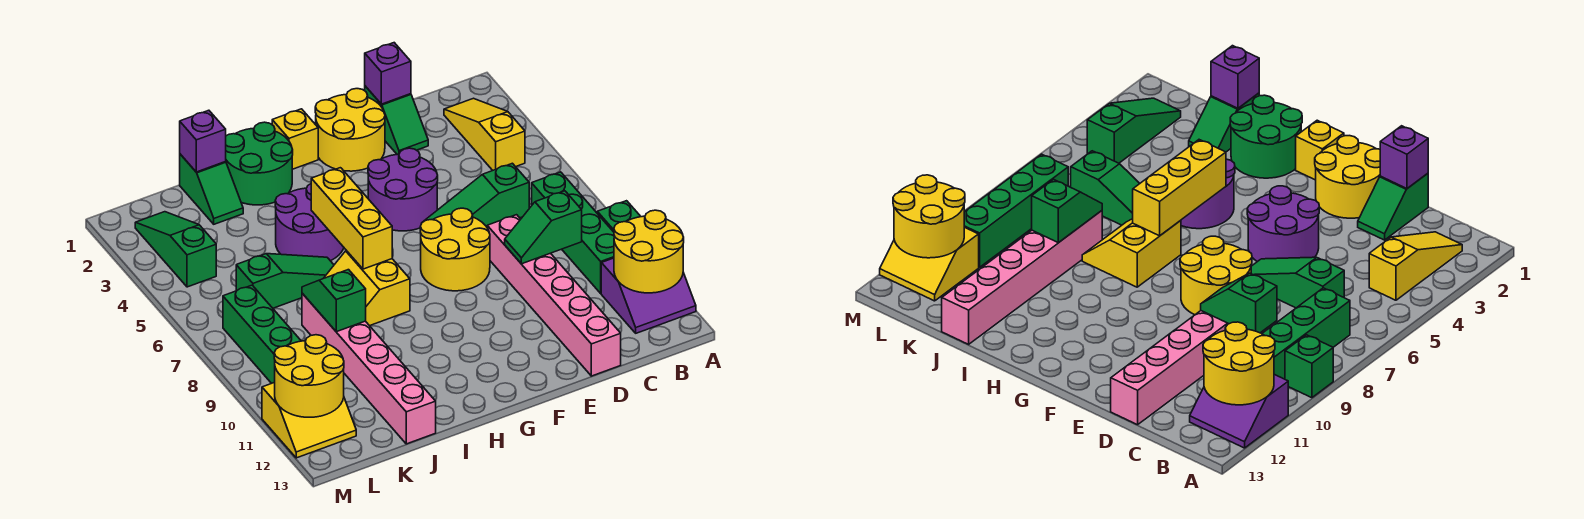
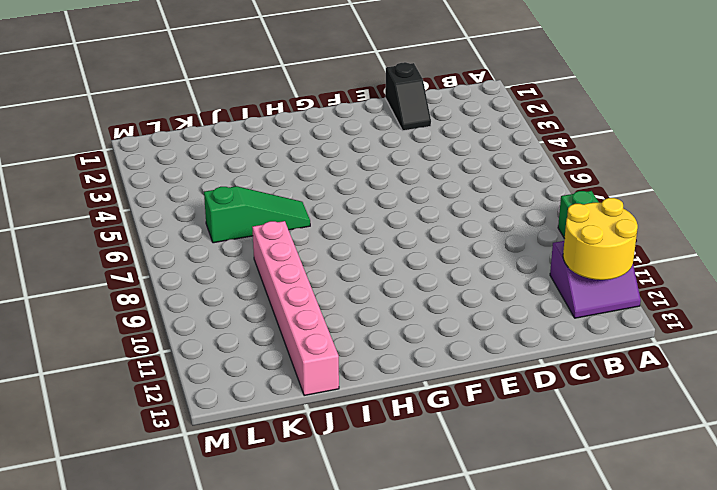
black slope D1:D2 level 1 top 1 -> green slope D1:D2 level 1 top 1
none -> yellow slope B2:B4 level 1 top 4
none -> green brick B7:B10 level 1
none -> green slope C6:E6 level 1 top C

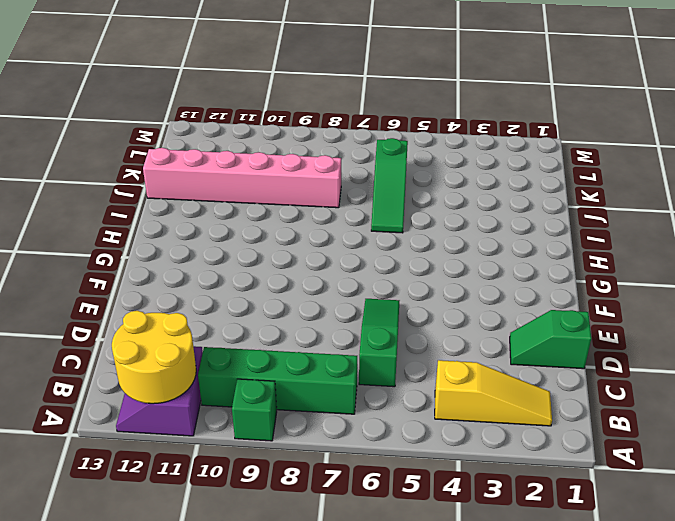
none -> pink brick D8:D13 level 1
none -> yellow round brick E1:F2 level 1
none -> purple round brick E4:F5 level 1

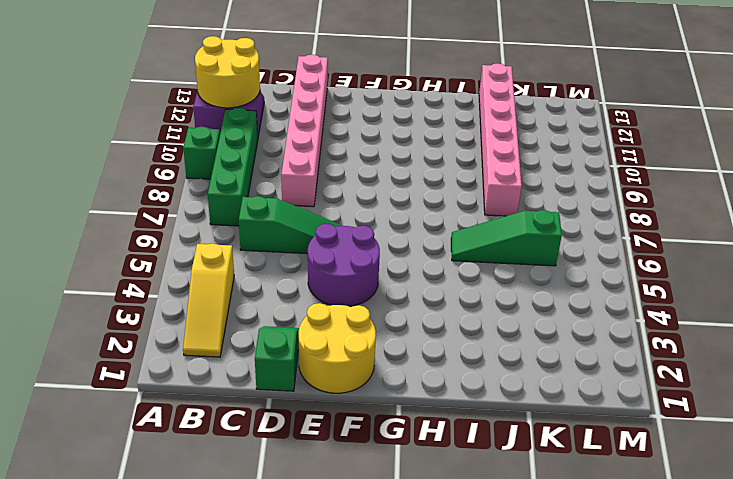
none -> yellow round brick E7:F8 level 1
none -> yellow brick G1 level 1
none -> green round brick H1:I2 level 1

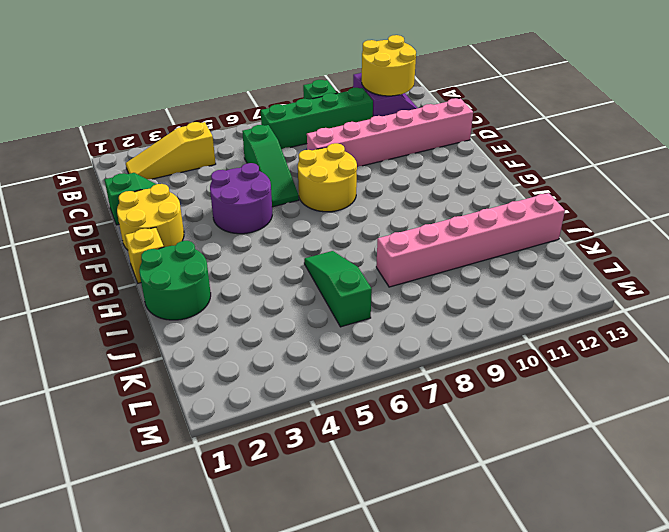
none -> purple round brick H4:I5 level 1
none -> yellow slope H7:I8 level 1 top H
none -> green slope J1:J2 level 1 top 1

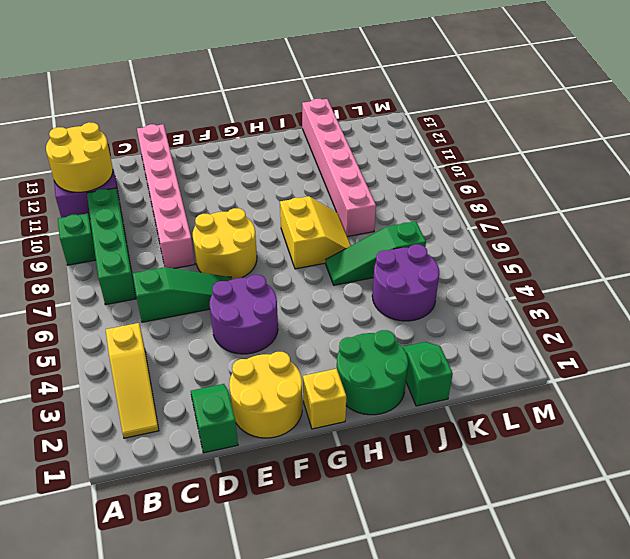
purple round brick J4:K5 level 1 -> purple round brick H4:I5 level 1
none -> green slope L2:L4 level 1 top 4
none -> green brick L7:L10 level 1
none -> yellow slope L11:M12 level 1 top 11

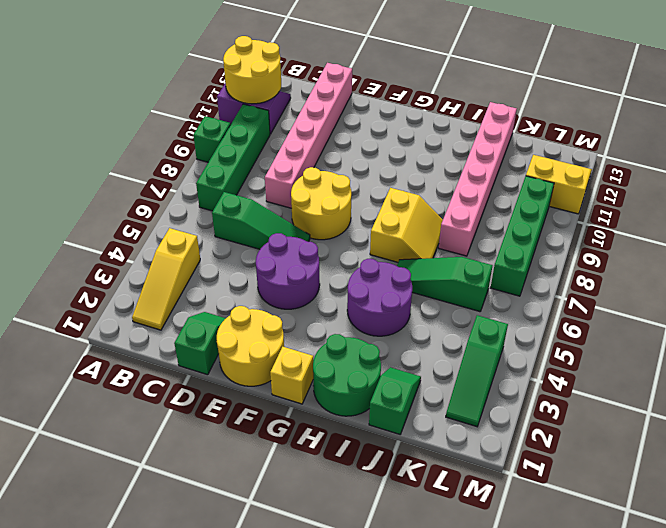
none -> green slope C9:D9 level 2 top C
none -> purple brick D1 level 2
none -> yellow brick H5:H7 level 2

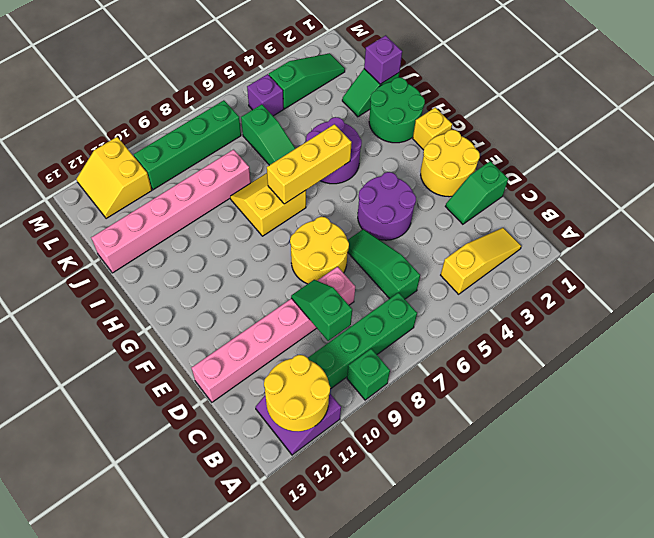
purple brick L5 level 1 -> purple brick D1 level 2
none -> green slope J8:J9 level 2 top 9
none -> yellow round brick L11:M12 level 2

